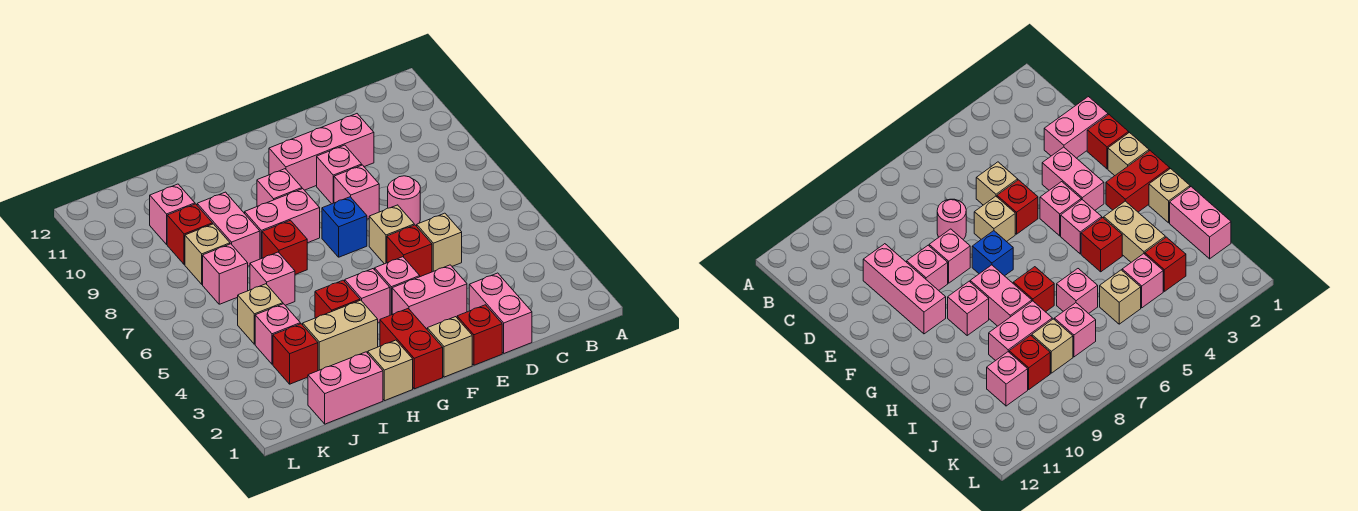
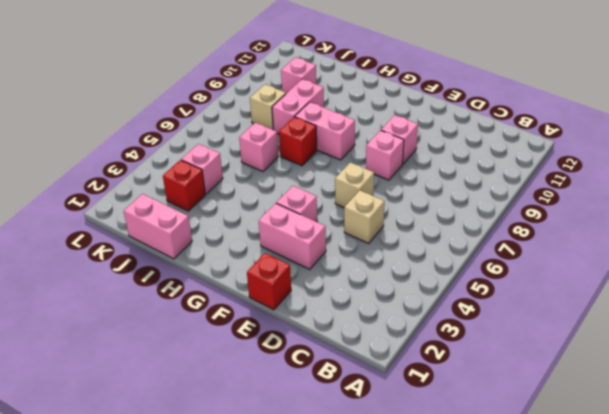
none -> pink brick D1:D2 level 1
none -> pink round brick D7 level 1
none -> pink brick D10:F10 level 1
none -> red brick E5 level 1

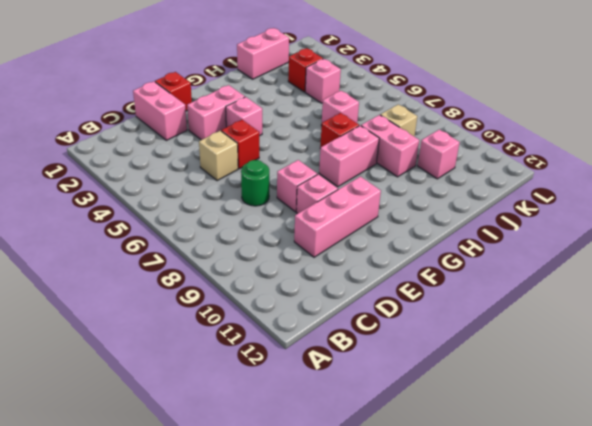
green round brick D7 level 1 -> pink round brick D7 level 1
none -> tan brick E6 level 1
none -> tan brick F1 level 1
none -> blue brick F7 level 1
none -> red brick G1:G2 level 1

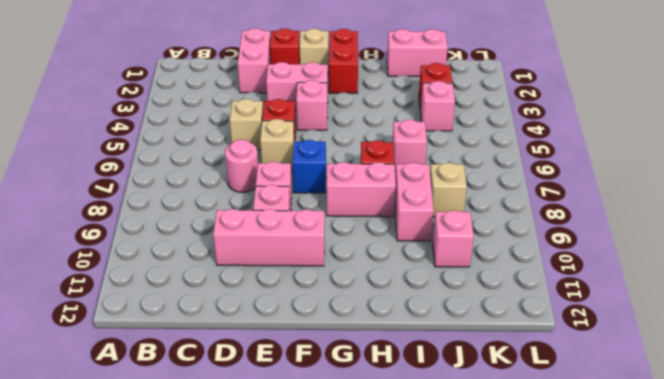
none -> pink brick G4 level 1
none -> pink brick G9 level 1
none -> tan brick H1 level 1
none -> tan brick H3:I3 level 1

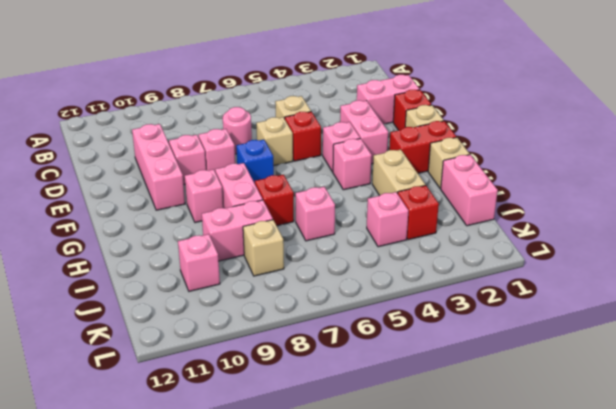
none -> red brick H4 level 1
none -> tan brick J5 level 1
none -> pink brick J7 level 1
none -> red brick J9 level 1

